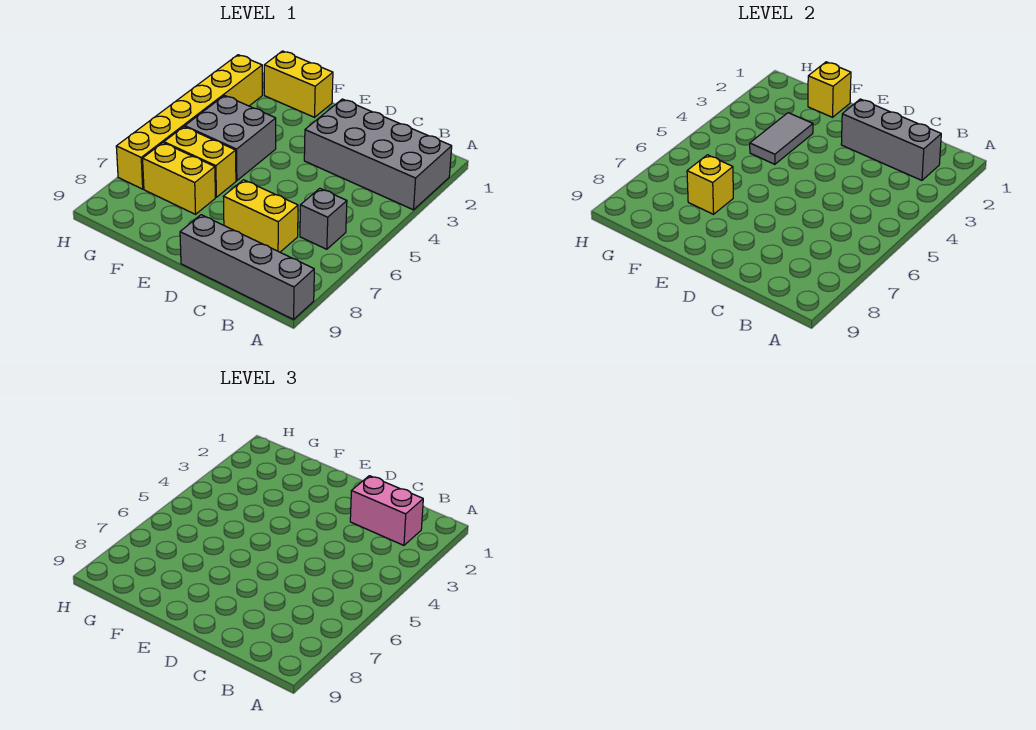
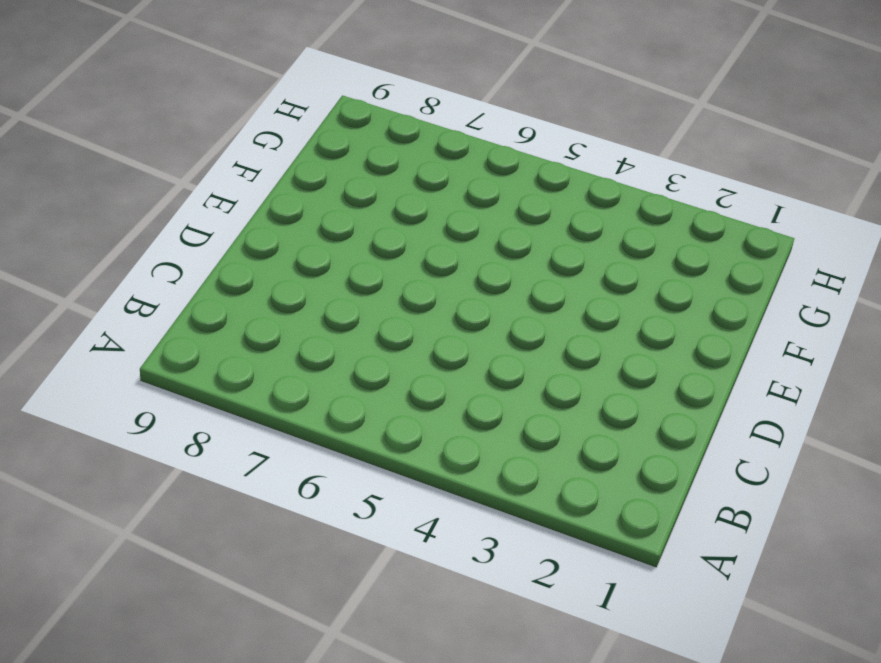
none -> grey brick A2:D3 level 1
none -> grey brick A9:D9 level 1
none -> grey brick B6 level 1

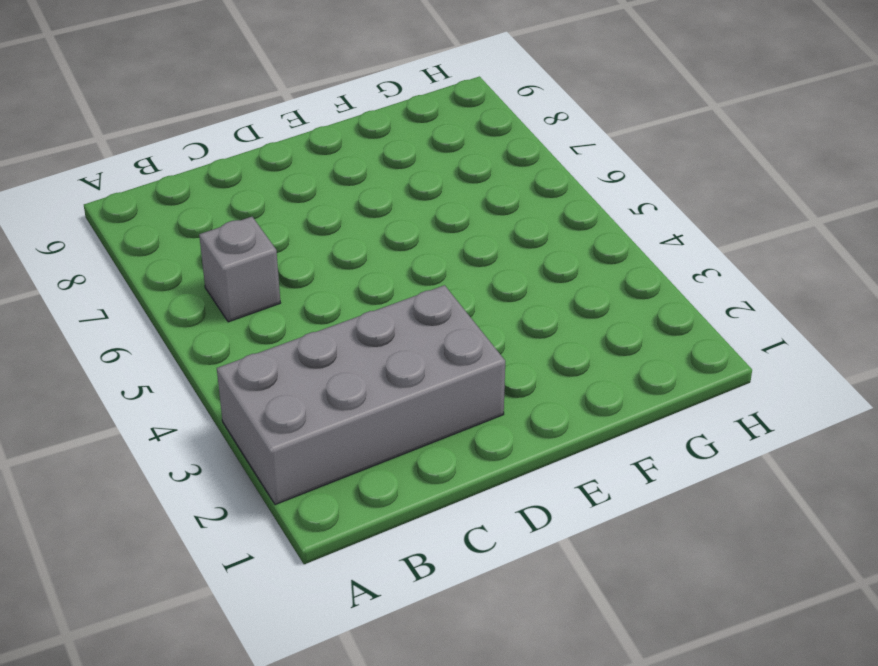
none -> grey brick A9:D9 level 1
none -> yellow brick C7:D7 level 1
none -> yellow brick F1:G1 level 1

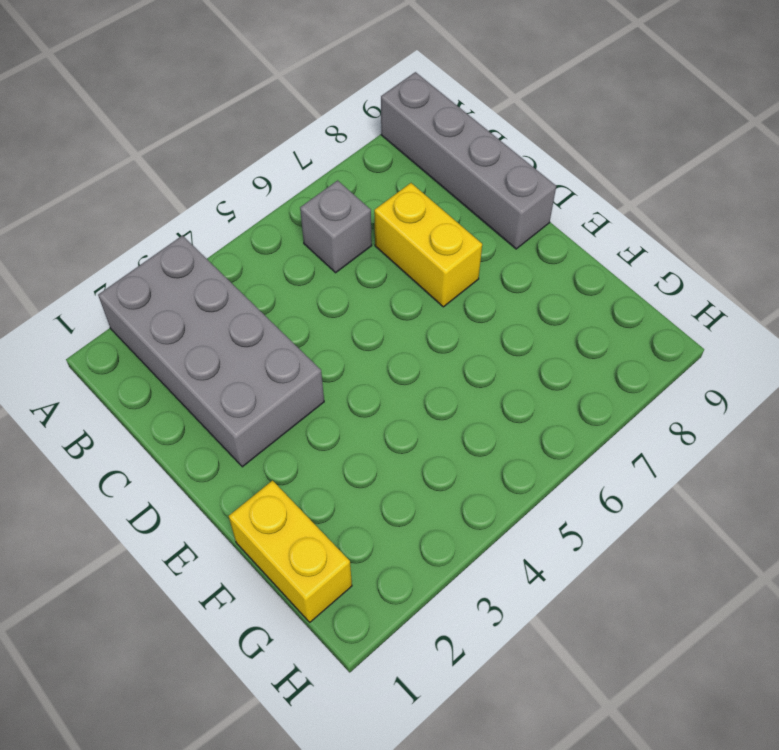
none -> grey brick F4:G5 level 1
none -> yellow brick F6:G6 level 1
none -> yellow brick F7:G7 level 1

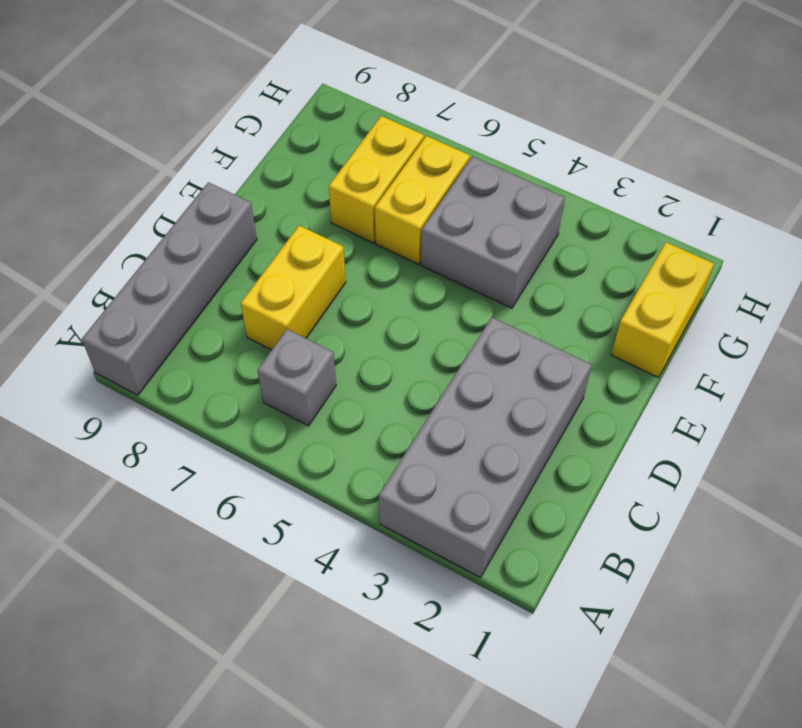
none -> yellow brick H2:H7 level 1
none -> grey brick B2:D2 level 2
none -> yellow brick F1 level 2

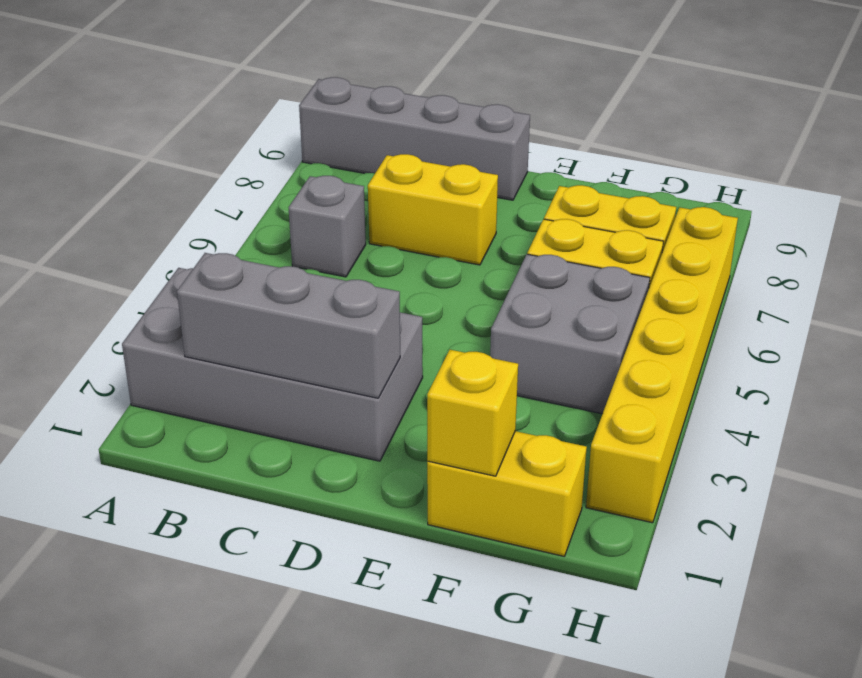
none -> grey tile F3:F4 level 2
none -> yellow brick F7 level 2
none -> pink brick B2:C2 level 3

